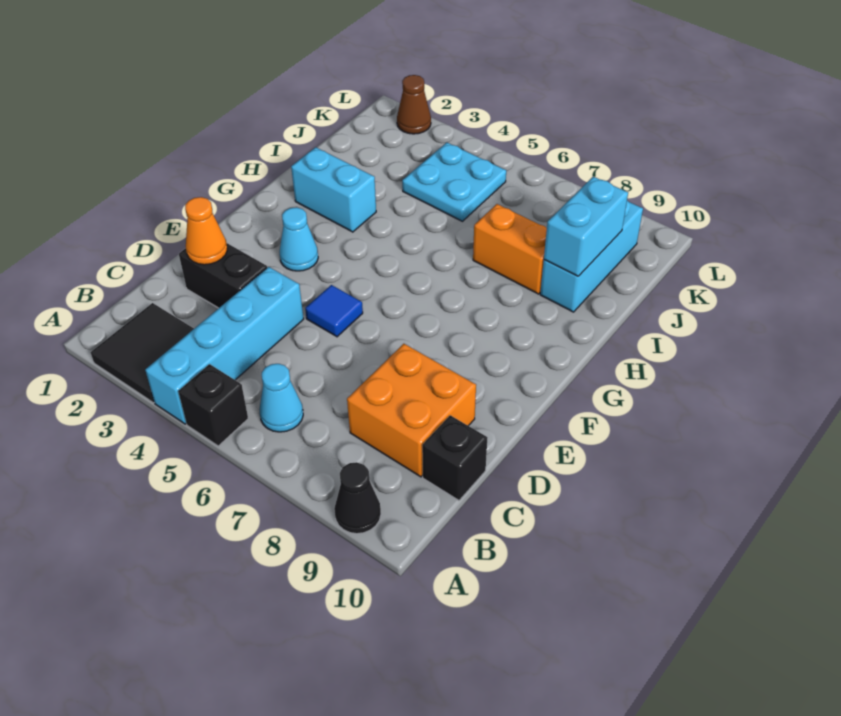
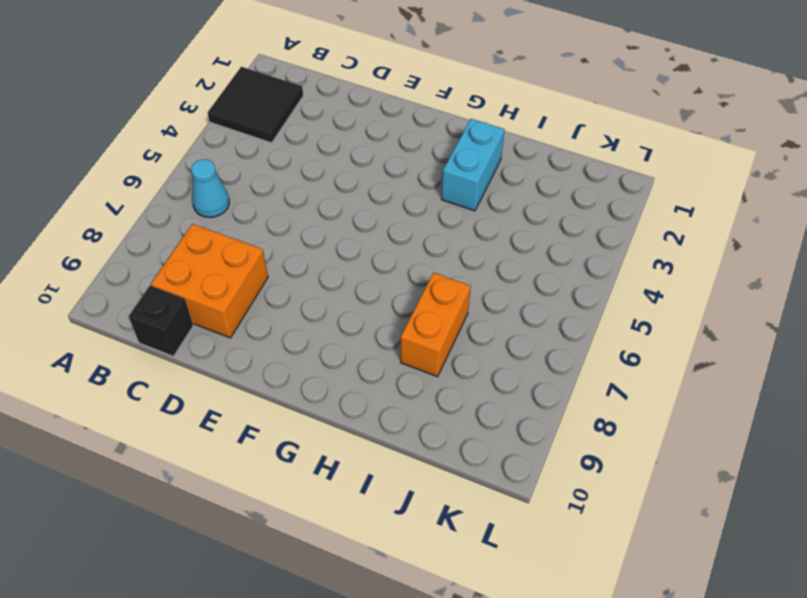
none -> cyan brick A4:D4 level 1
none -> black brick A5 level 1
none -> black cone A9 level 1

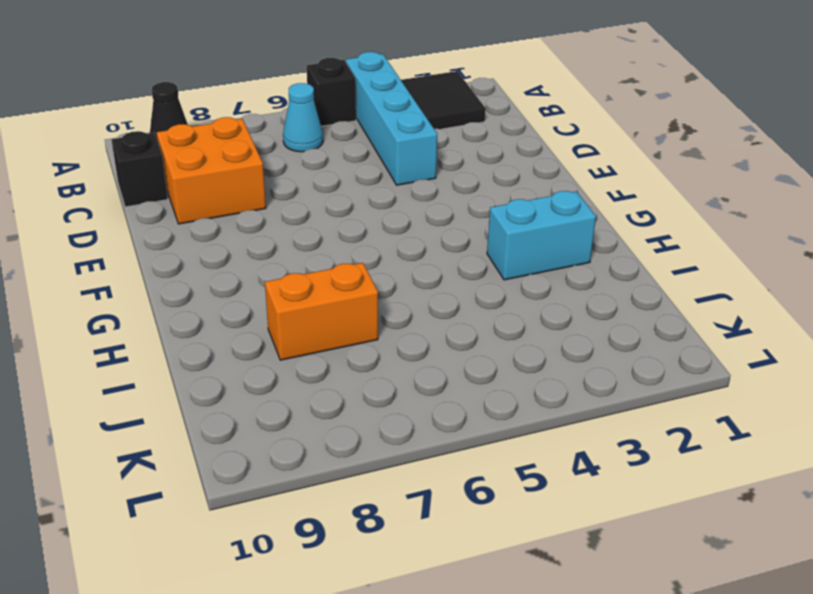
none -> black brick D2:D3 level 1
none -> blue tile E5 level 1
none -> cyan cone F3 level 1

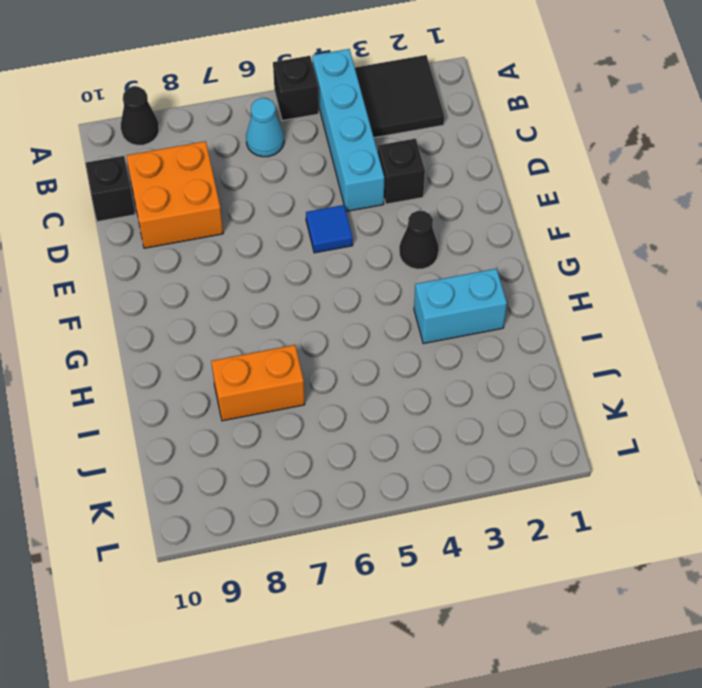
black brick D3 level 1 -> black brick D2:D3 level 1
black cone F3 level 1 -> cyan cone F3 level 1
none -> cyan brick I9:K9 level 1
none -> cyan plate J4:K5 level 1
none -> brown cone L2 level 1

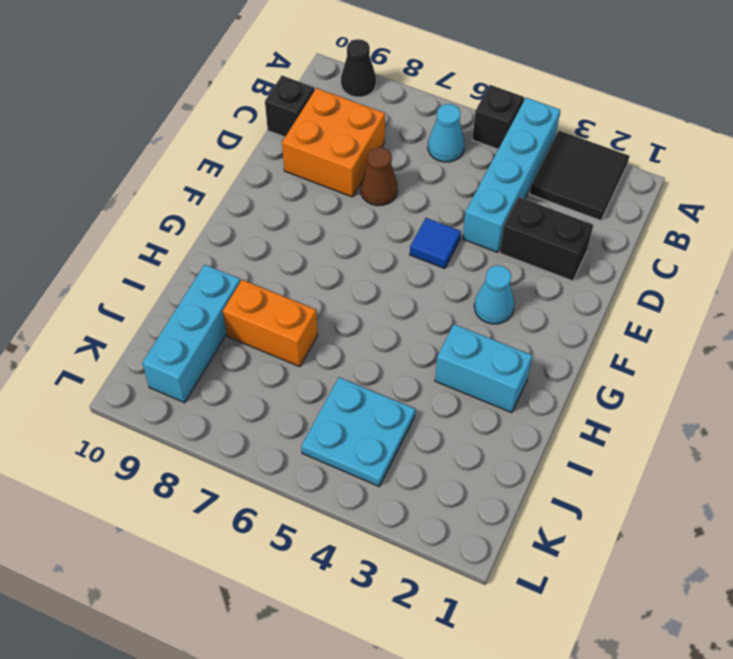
brown cone D7 level 1 -> brown cone L2 level 1
none -> orange cone D2 level 2
none -> cyan brick I9:J9 level 2

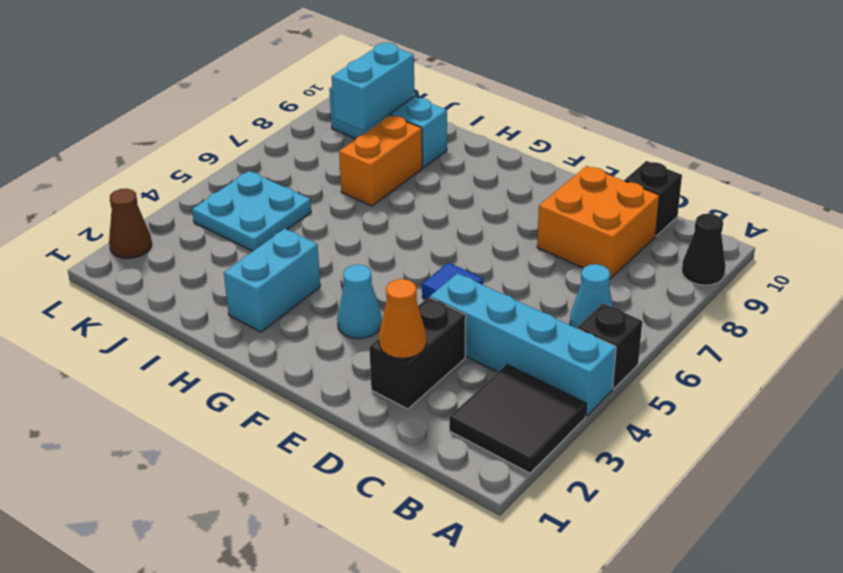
cyan brick J8:J9 level 2 -> cyan brick I9:J9 level 2

